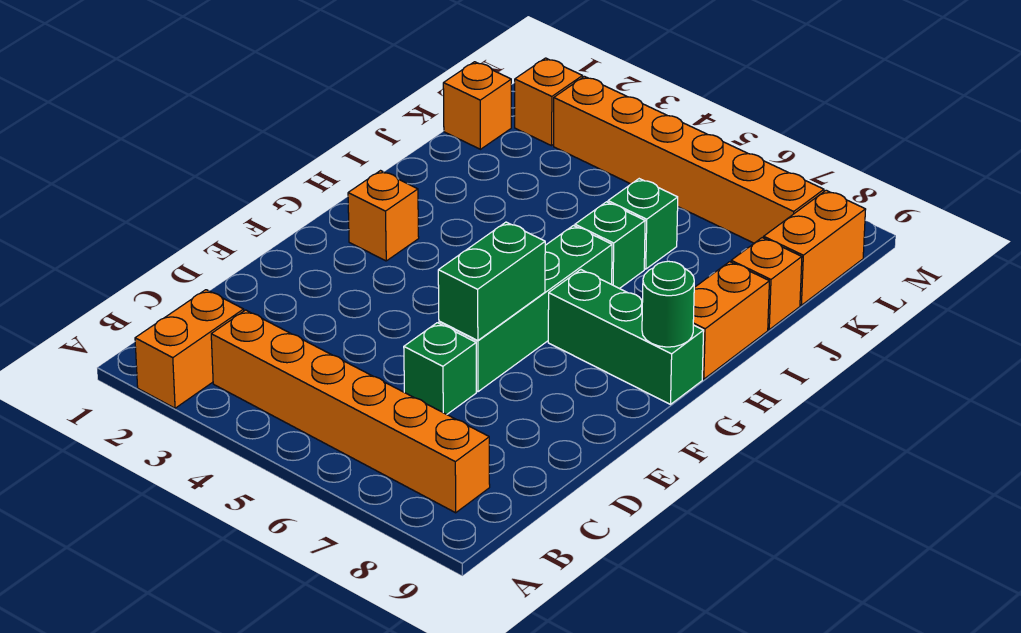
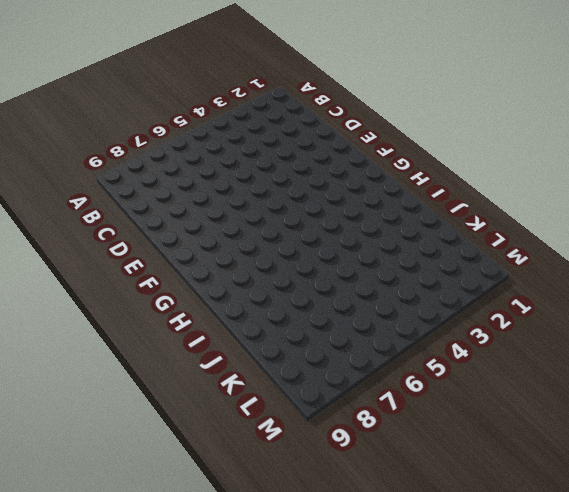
none -> orange brick A2:B2 level 1
none -> orange brick B3:B8 level 1
none -> green brick D6 level 1

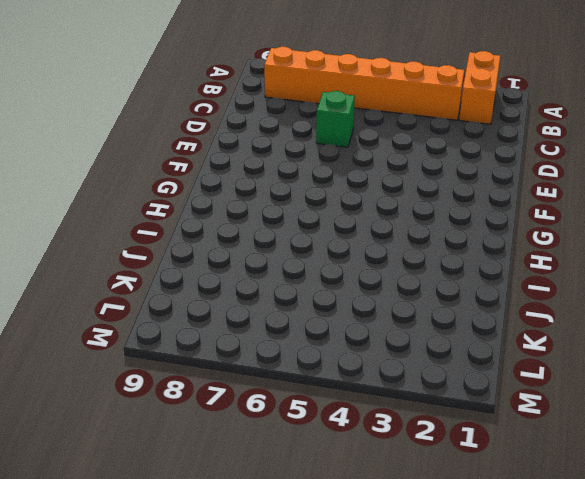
none -> green brick E6:H6 level 1
none -> orange brick G2 level 1
none -> green brick G7:G9 level 1

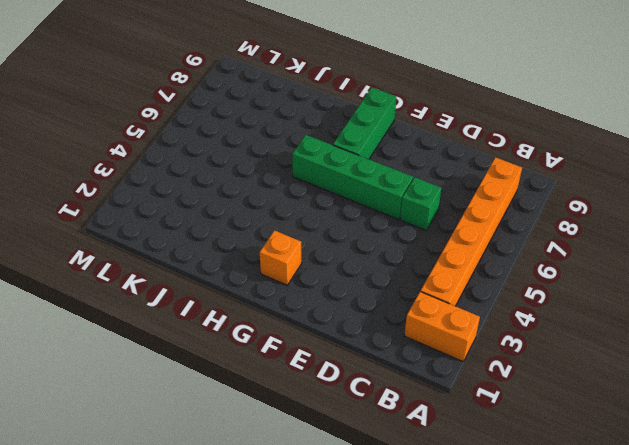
none -> orange brick H9:I9 level 1
none -> green brick I6 level 1
none -> green brick J6 level 1

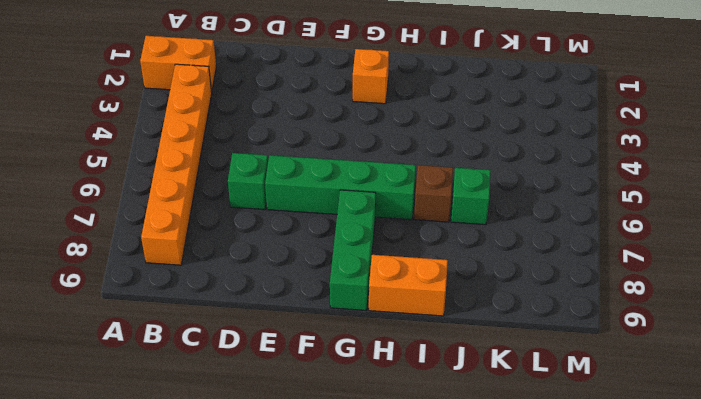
brown brick I6 level 1 -> green brick I6 level 1
none -> orange brick J9 level 1
none -> orange brick K1 level 1
none -> orange brick K9:L9 level 1

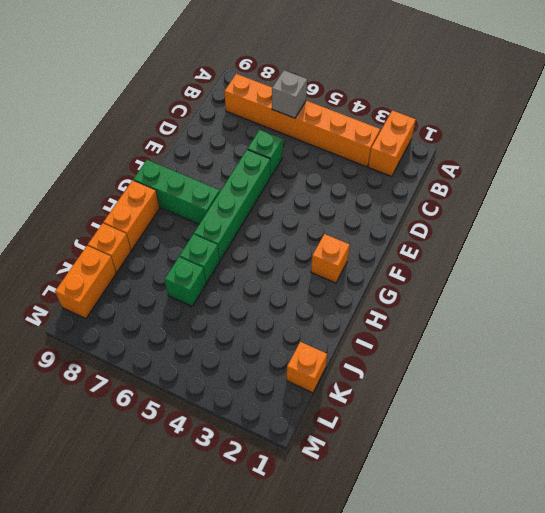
grey brick B6 level 2 -> none
none -> orange brick L2 level 1
none -> orange brick L3:L8 level 1
none -> green brick E6:F6 level 2

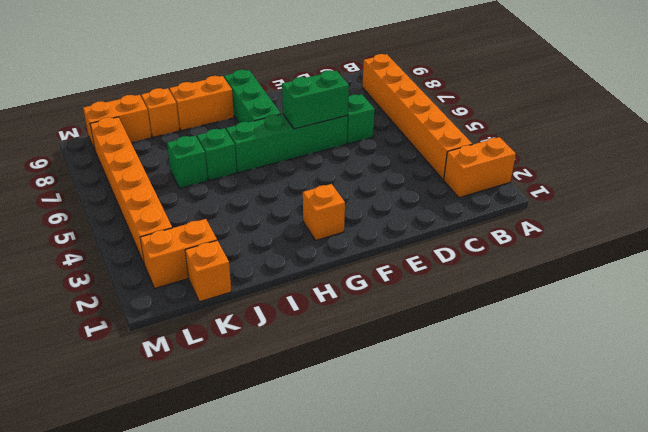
orange brick K2:L2 level 1 -> orange brick L2 level 1
none -> green round brick G9 level 2

